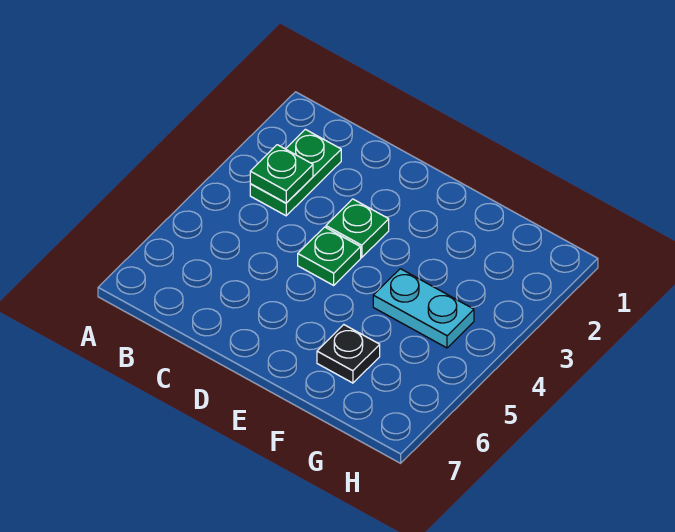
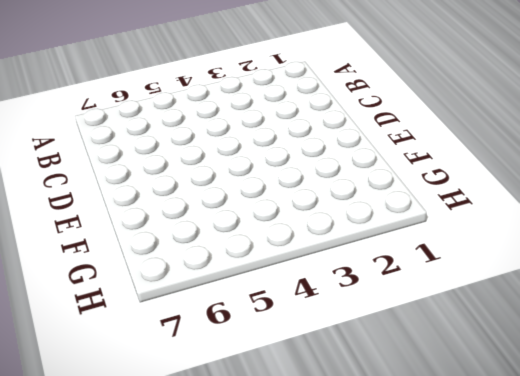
none -> green plate B2:B3 level 1
none -> green plate D3 level 1

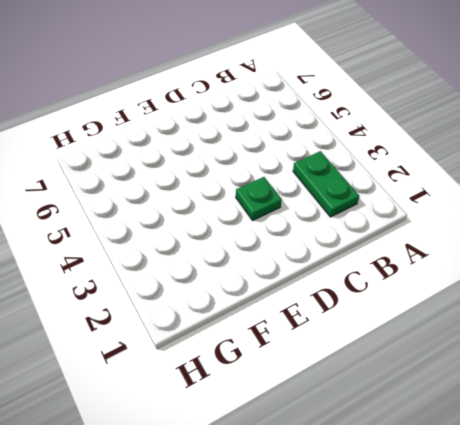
none -> green plate D4 level 1
none -> cyan plate F4:G4 level 1

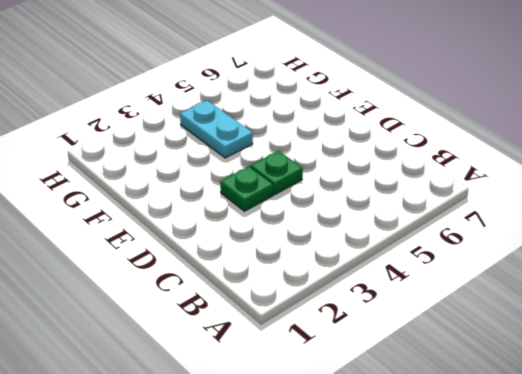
none -> green plate B2:B3 level 1
none -> black plate F6 level 1

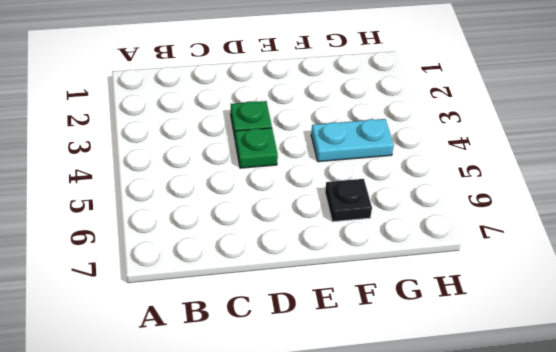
none -> green plate B2:B3 level 1
none -> green plate B3 level 2

